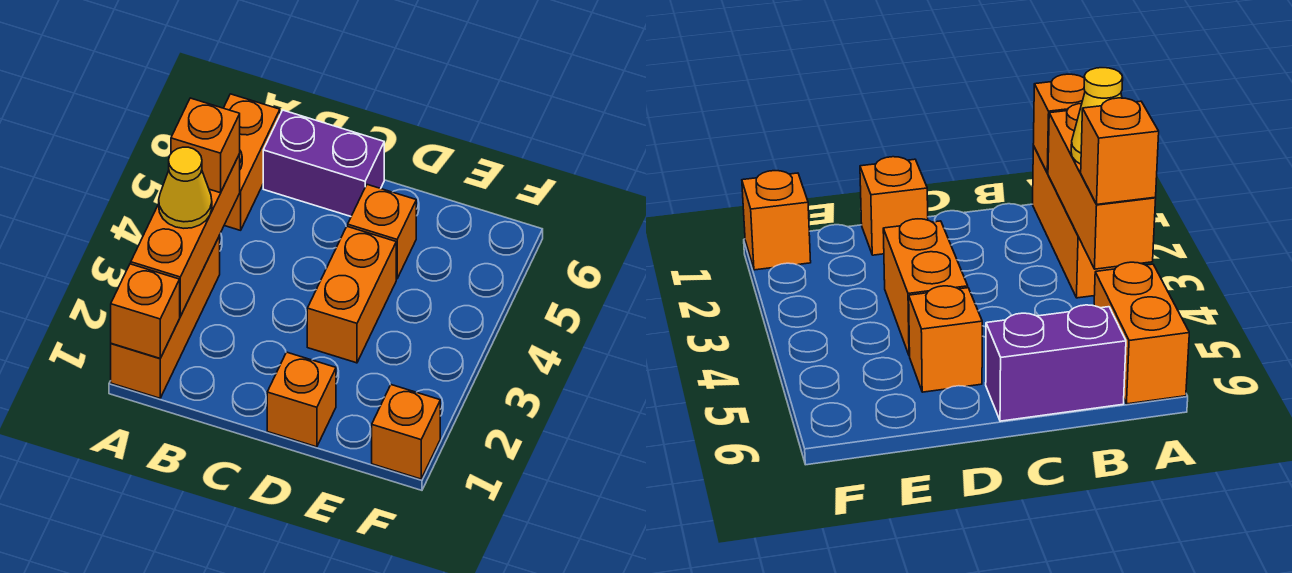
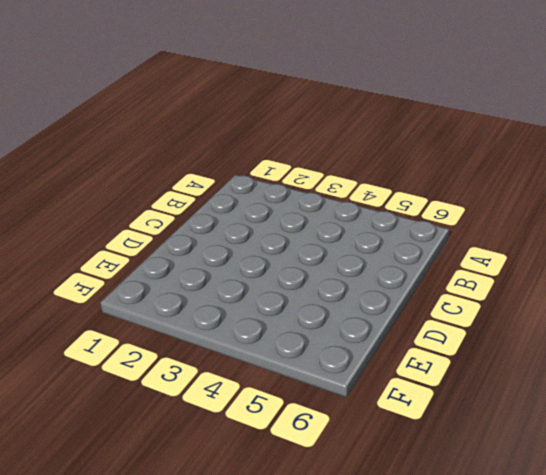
none -> orange brick A1:A3 level 1
none -> orange brick A5:A6 level 1

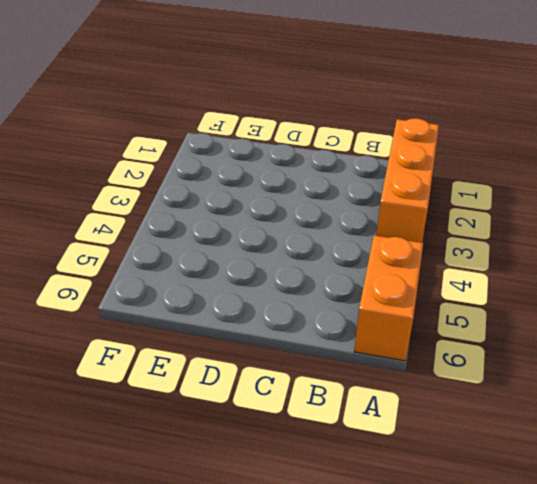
none -> purple brick B6:C6 level 1
none -> orange brick D1 level 1

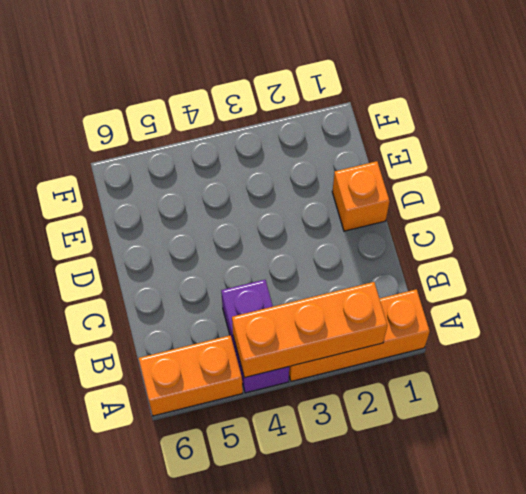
purple brick A4:B4 level 1 -> purple brick B6:C6 level 1
none -> orange brick D3:D4 level 1
none -> orange brick D5 level 1

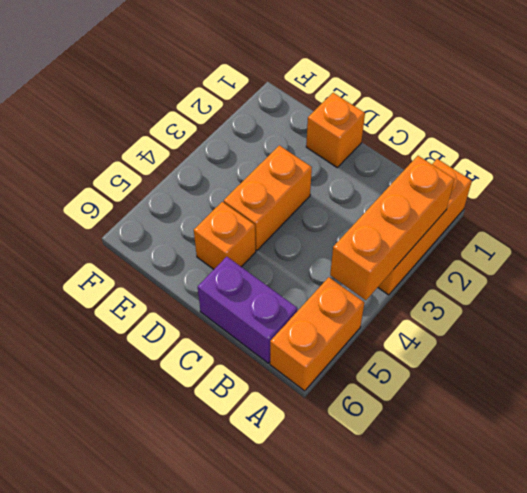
none -> orange brick F1 level 1
none -> orange brick A1 level 2

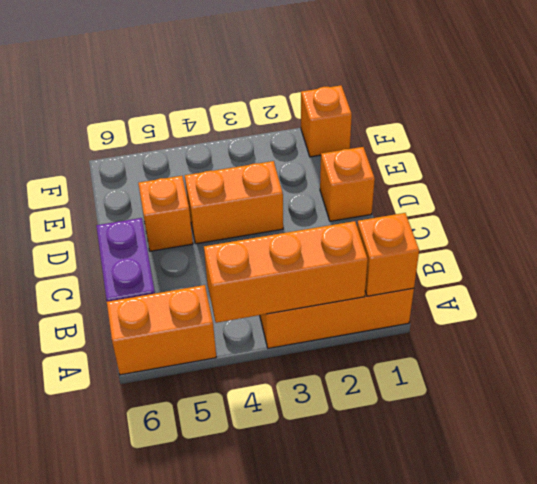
none -> yellow cone A3 level 3
none -> orange brick A4 level 3

